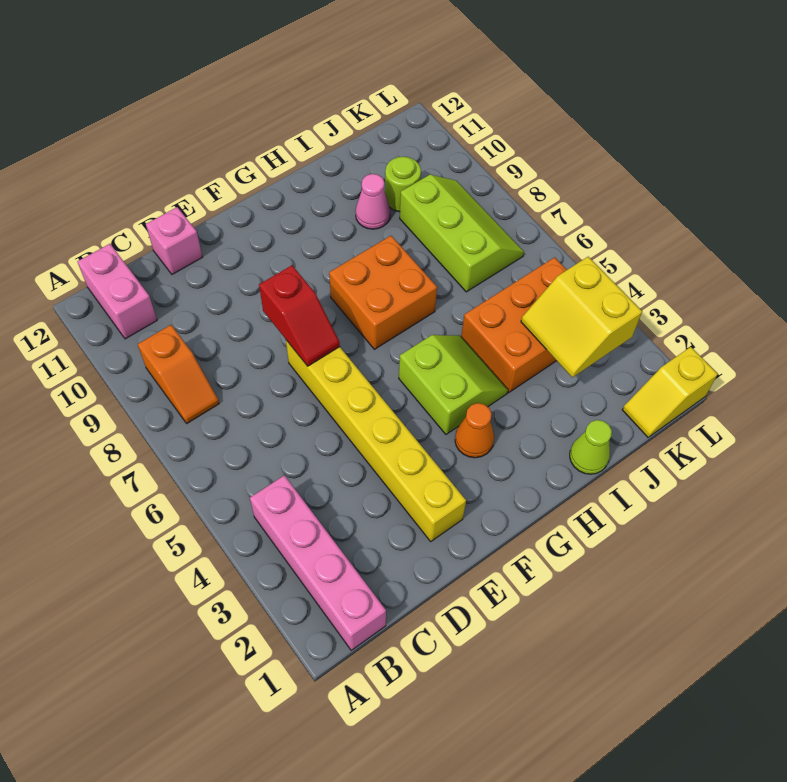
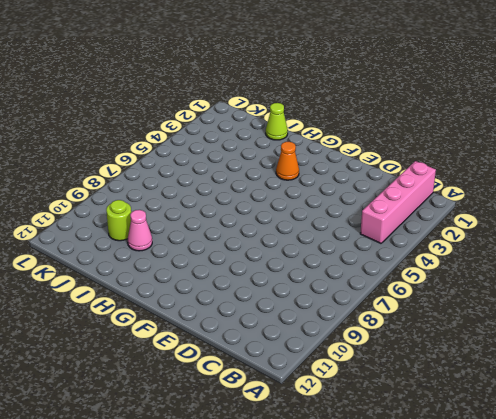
none -> orange slope B8:B9 level 1 top 9
none -> pink brick B11:B12 level 1
none -> pink brick D12 level 1

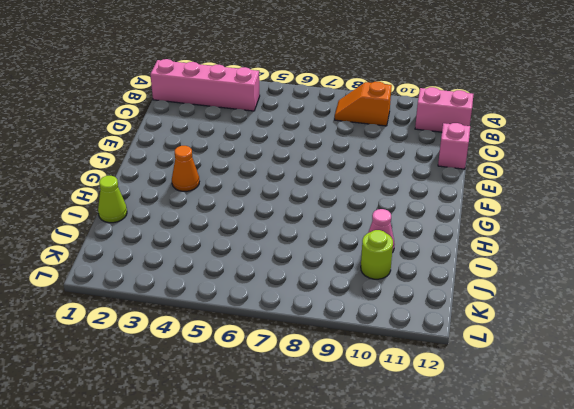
none -> yellow brick E2:E7 level 1
none -> lime slope G4:H5 level 1 top G
none -> orange brick G7:H8 level 1

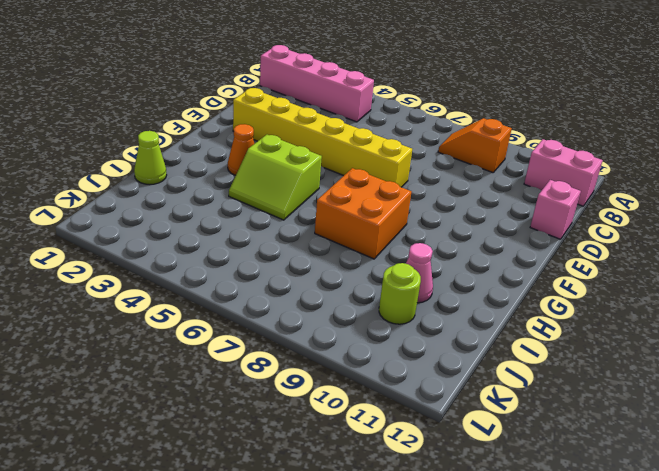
none -> orange brick I4:K5 level 1
none -> lime slope J7:K9 level 1 top J
none -> yellow slope K1:L1 level 1 top L

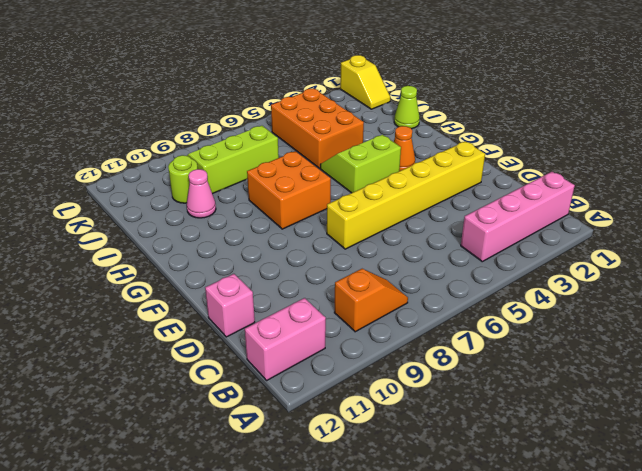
none -> red slope E7:E8 level 2 top 8
none -> yellow slope J3:K4 level 2 top K

